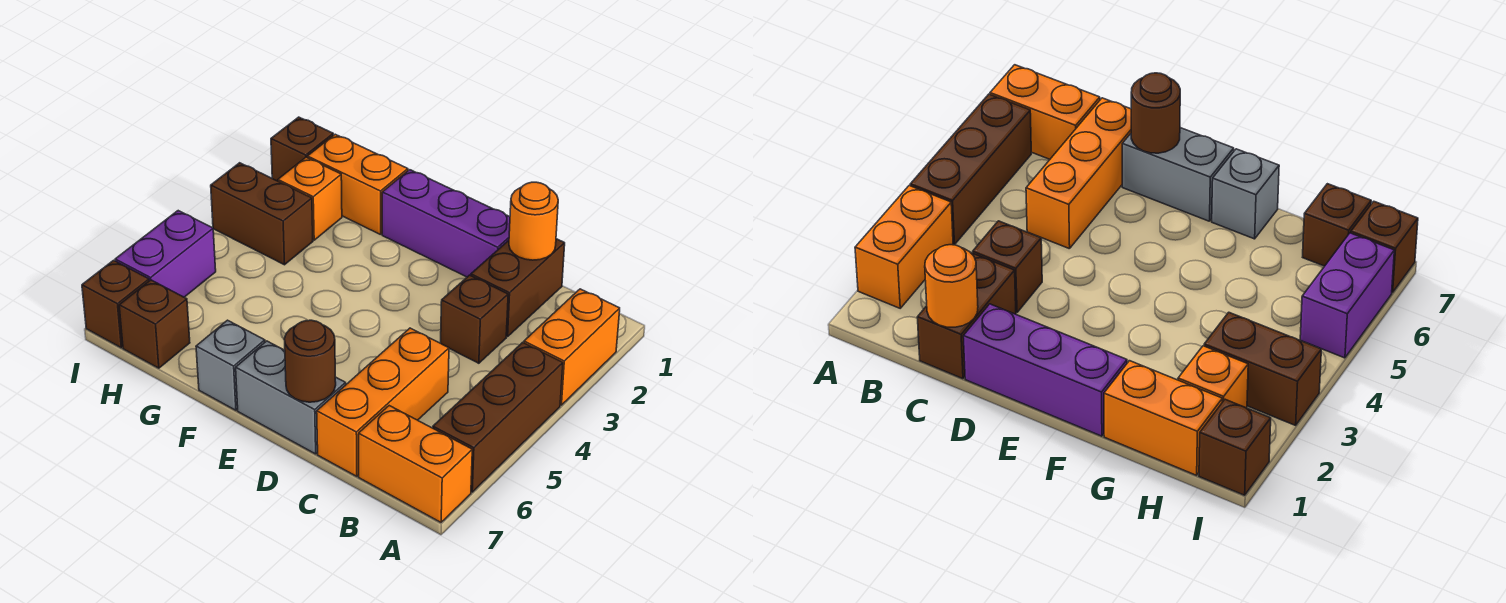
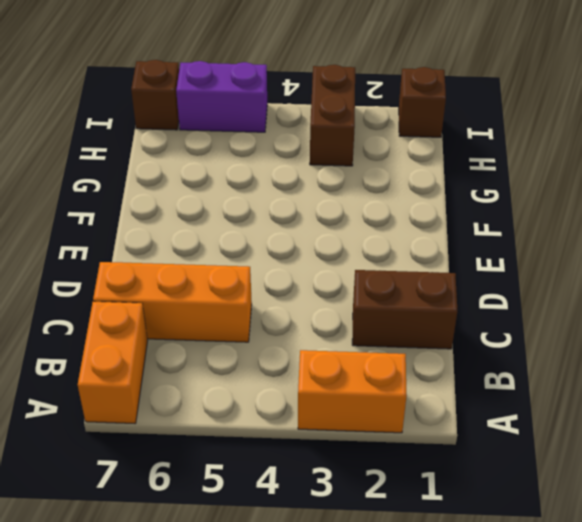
none -> brown brick A4:A6 level 1
none -> brown brick C3 level 1
none -> purple brick D1:F1 level 1

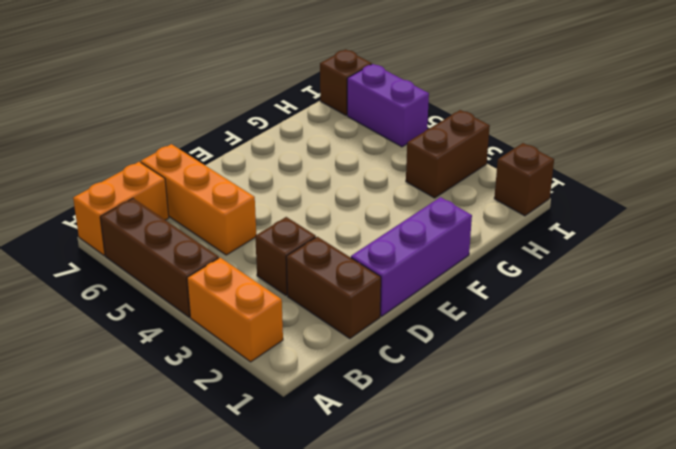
none -> grey brick D7:E7 level 1
none -> grey brick F7 level 1
none -> orange brick G1:H1 level 1

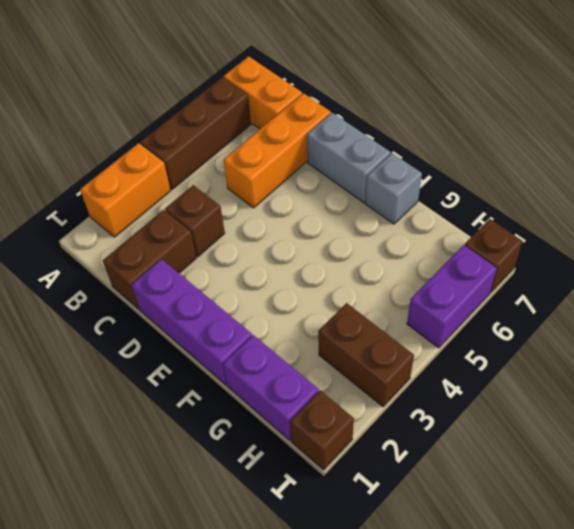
purple brick G1:H1 level 1 -> orange brick G1:H1 level 1
none -> orange brick H2 level 1
none -> brown brick H7 level 1
none -> orange round brick C1 level 2

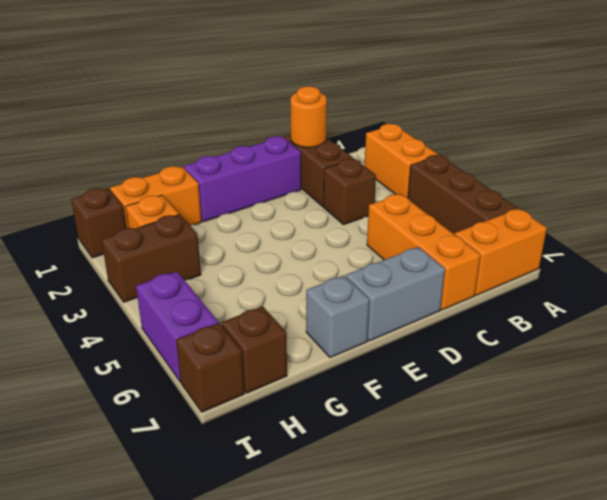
none -> brown round brick D7 level 2

